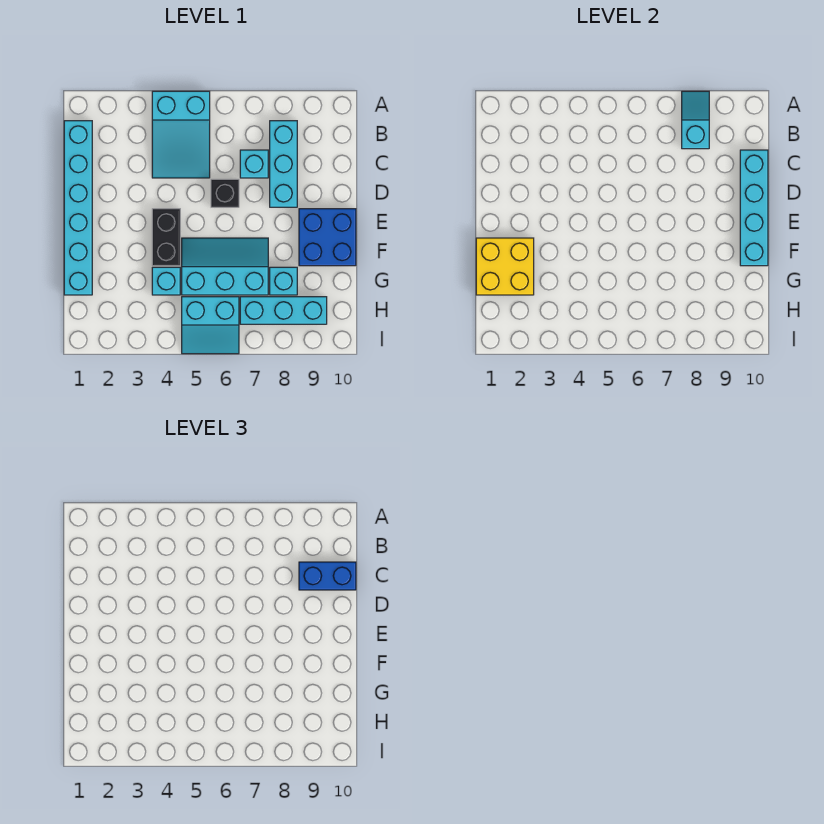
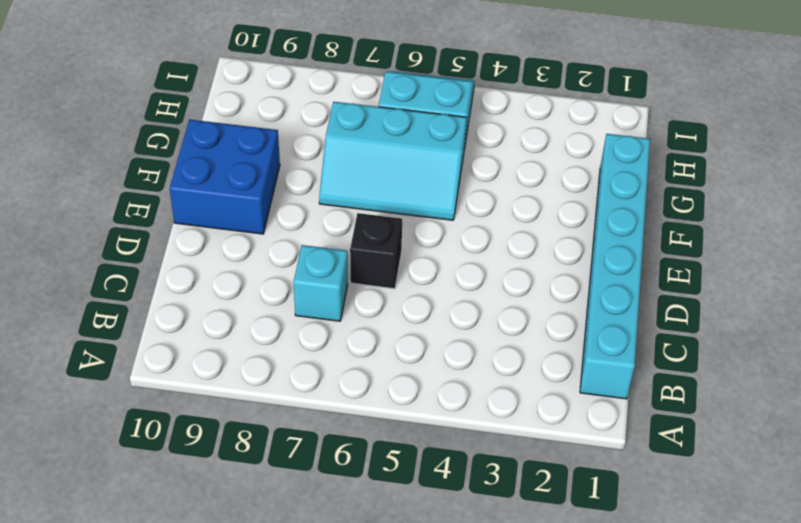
none -> cyan slope A4:C5 level 1 top A
none -> cyan brick B8:D8 level 1
none -> black brick E4:F4 level 1

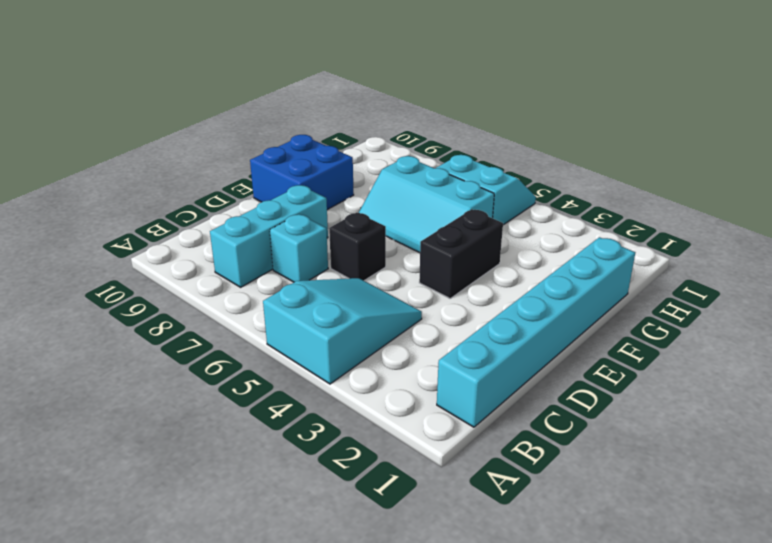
none -> cyan brick G4 level 1
none -> cyan brick G8 level 1
none -> cyan brick H7:H9 level 1

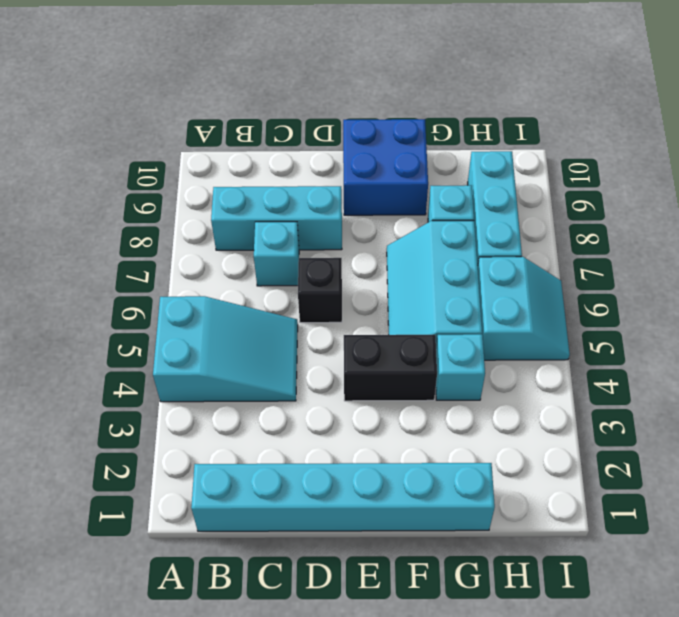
none -> cyan slope A8:B8 level 2 top B
none -> cyan brick C10:F10 level 2
none -> yellow brick F1:G2 level 2

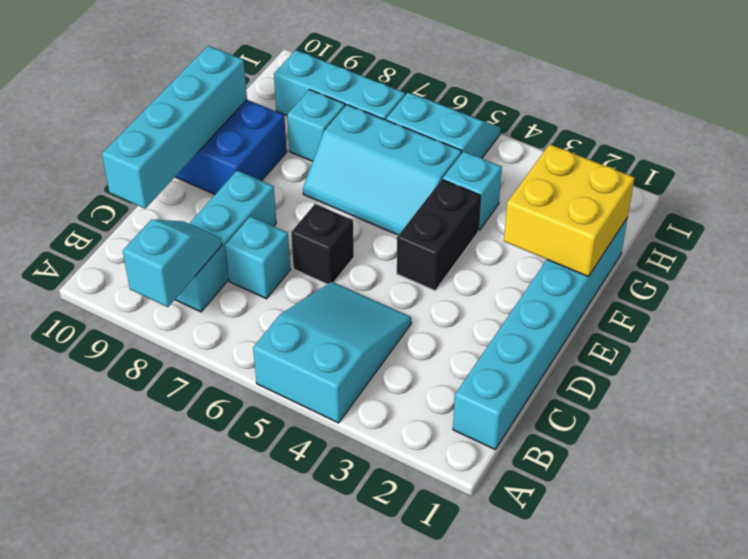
cyan slope A8:B8 level 2 top A -> cyan slope A8:B8 level 2 top B
none -> blue brick C9:C10 level 3

